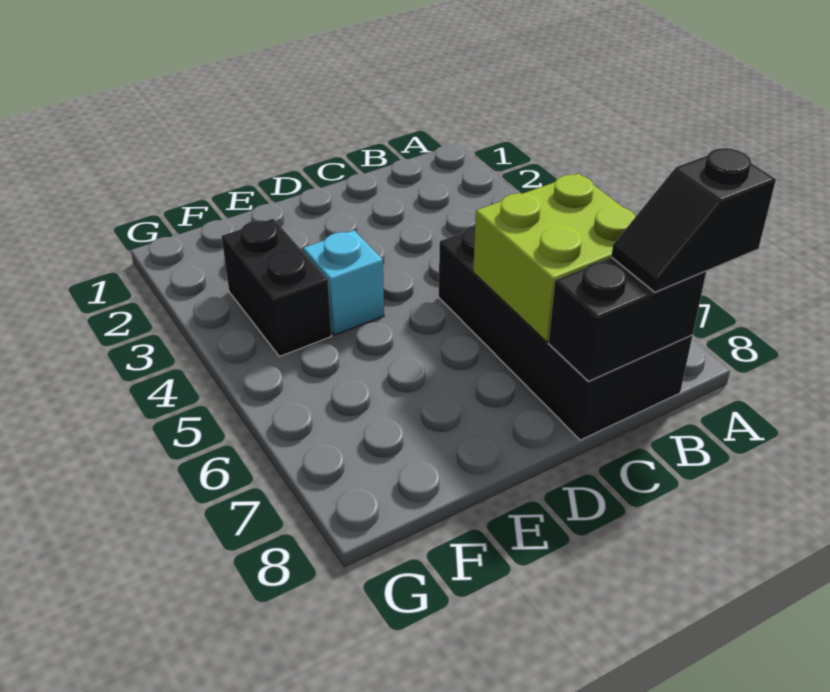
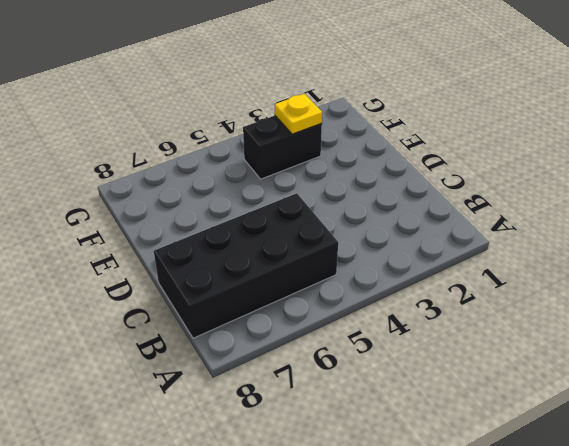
yellow plate F3 level 2 -> none
none -> cyan brick E4 level 1
none -> lime brick B6:C7 level 2

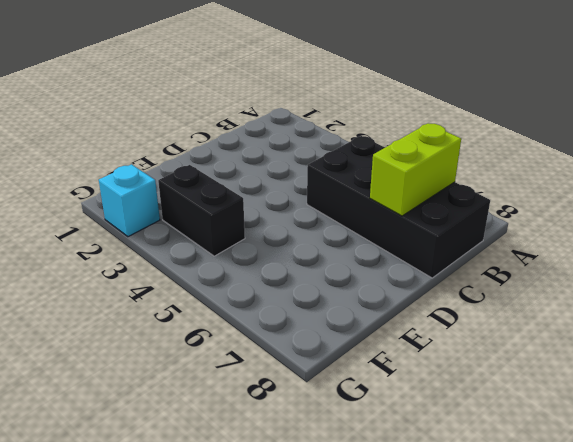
lime brick B7:C7 level 2 -> lime brick B6:C7 level 2
cyan brick G2 level 1 -> cyan brick E4 level 1
none -> black brick B8:C8 level 2
none -> black slope A8:B8 level 3 top A

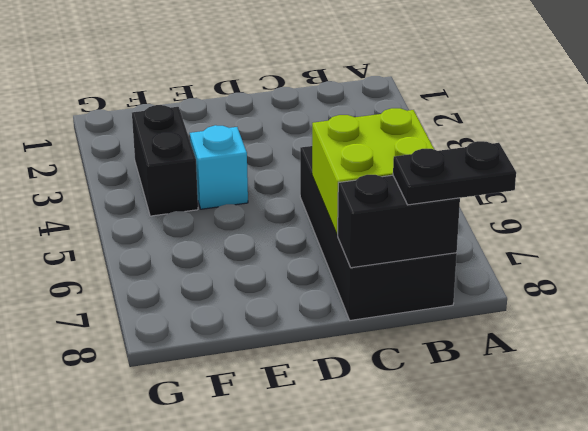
black plate A8:B8 level 3 -> black slope A8:B8 level 3 top A

